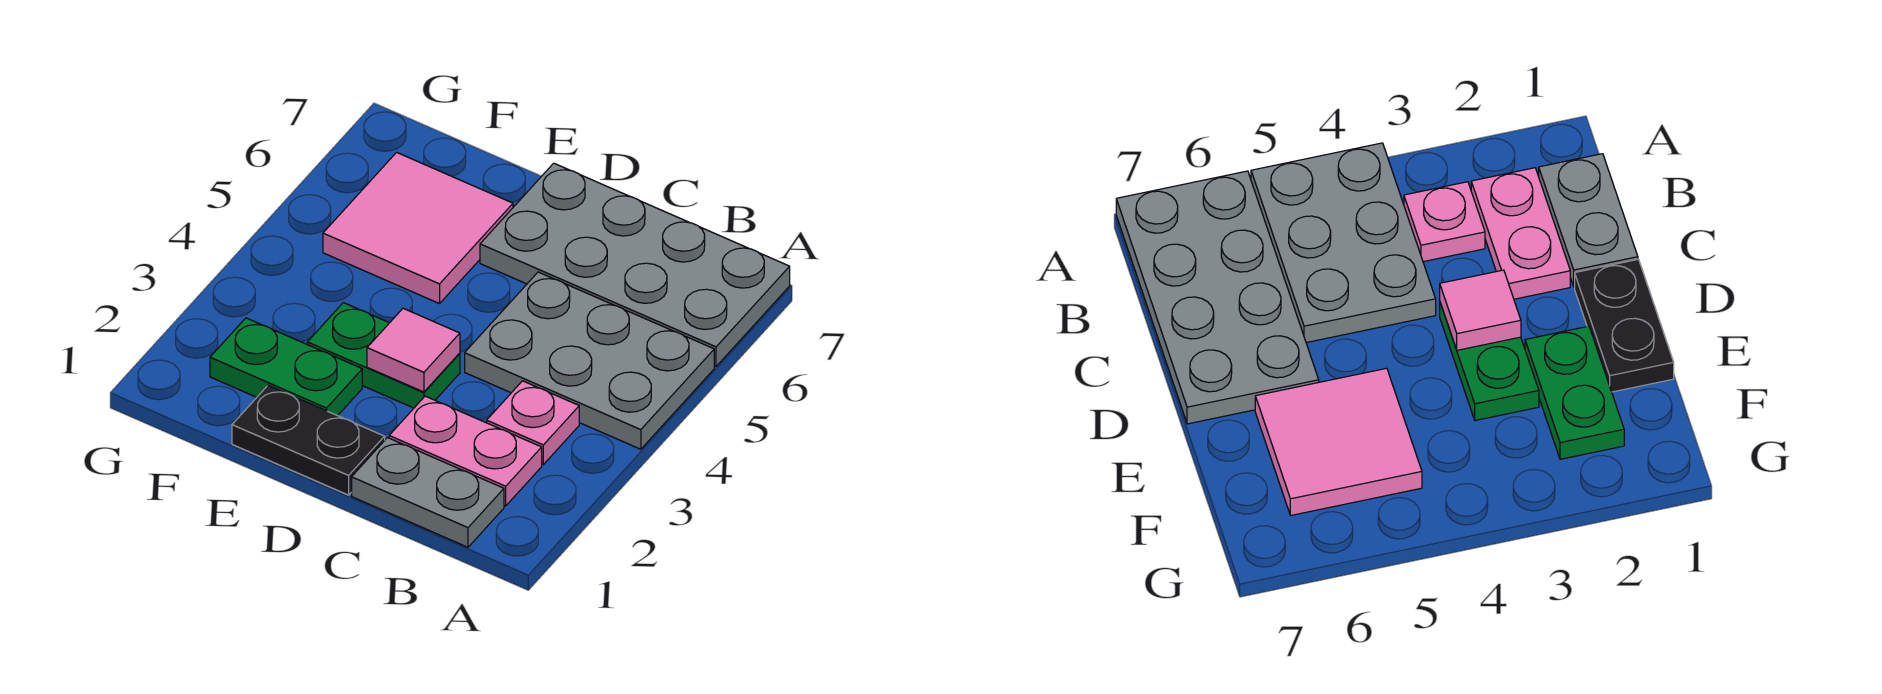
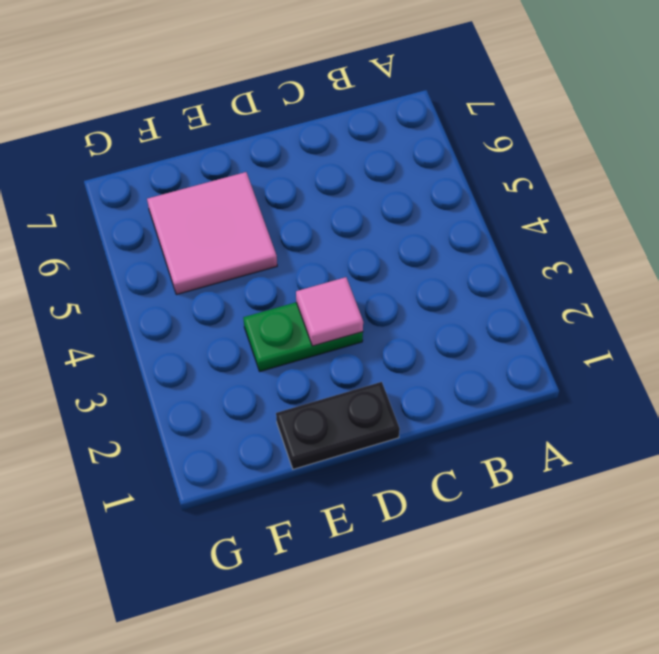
none -> grey plate A4:C5 level 1
none -> grey plate A6:D7 level 1

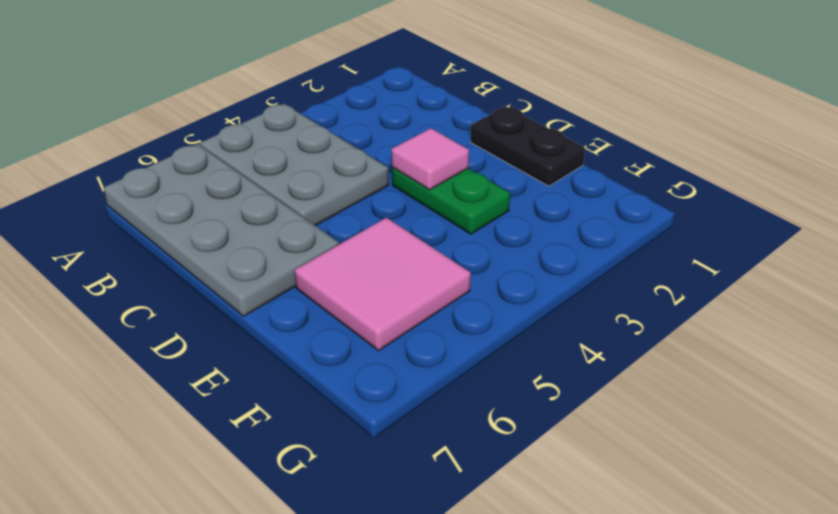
none -> grey plate B1:C1 level 1
none -> pink plate B2:C2 level 1

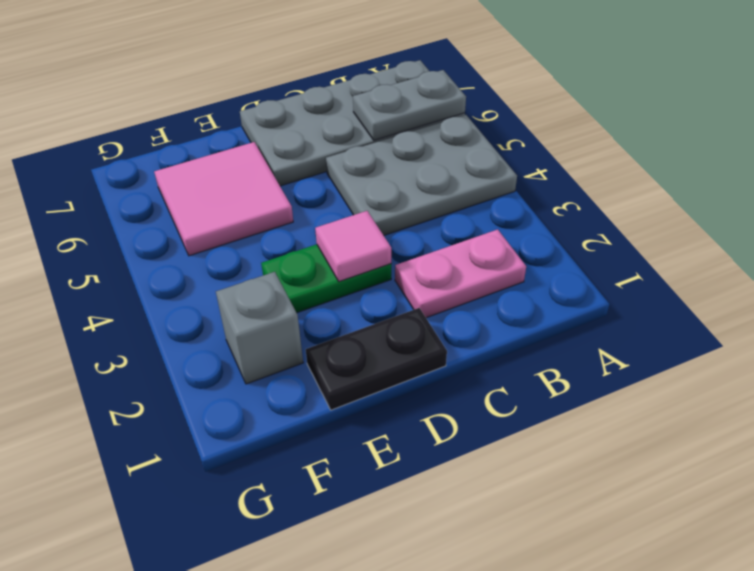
grey plate A6:B6 level 2 -> grey plate B1:C1 level 1
grey brick F2 level 1 -> green plate E2:F2 level 1
none -> pink plate B3 level 1

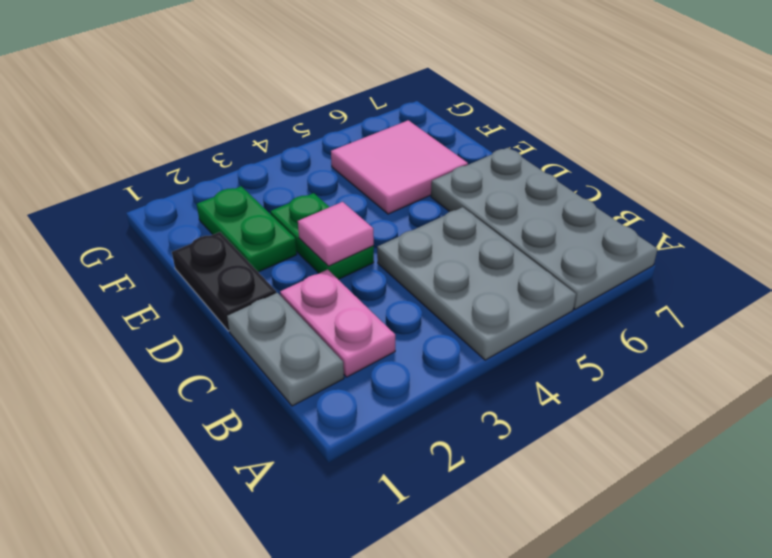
none -> pink plate B3 level 1

